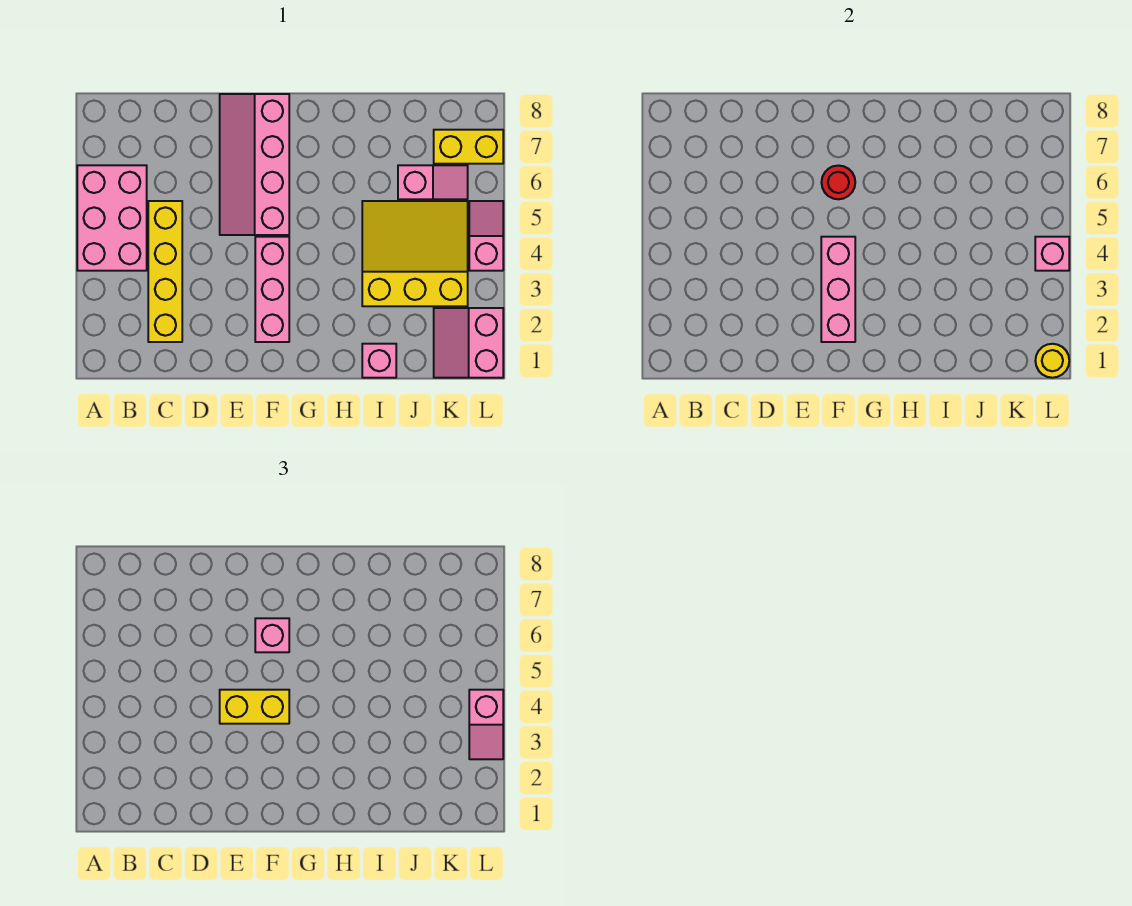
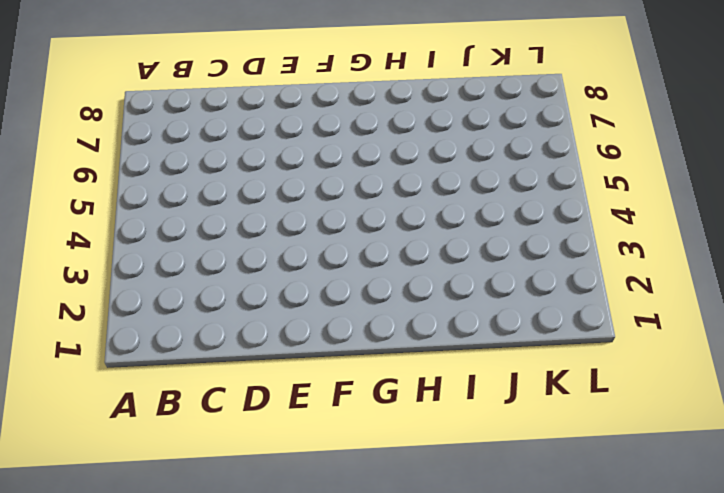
none -> pink brick A4:B6 level 1
none -> yellow brick C2:C5 level 1
none -> pink slope E5:F8 level 1 top F

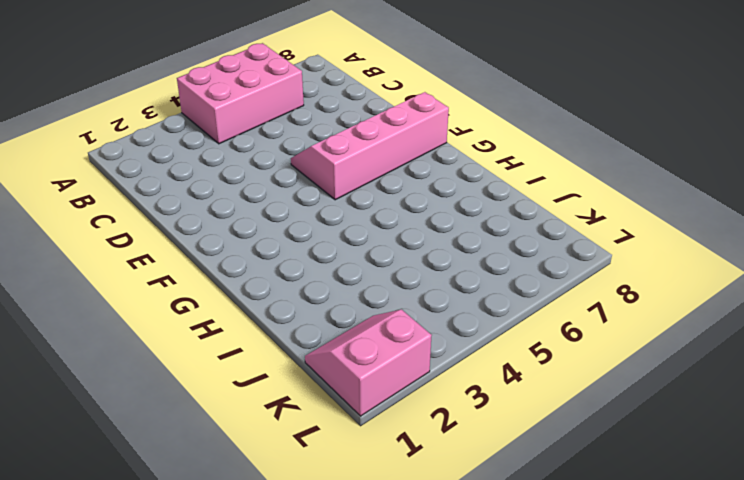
none -> yellow brick C2:C5 level 1
none -> pink brick F2:F4 level 1
none -> pink brick I1 level 1

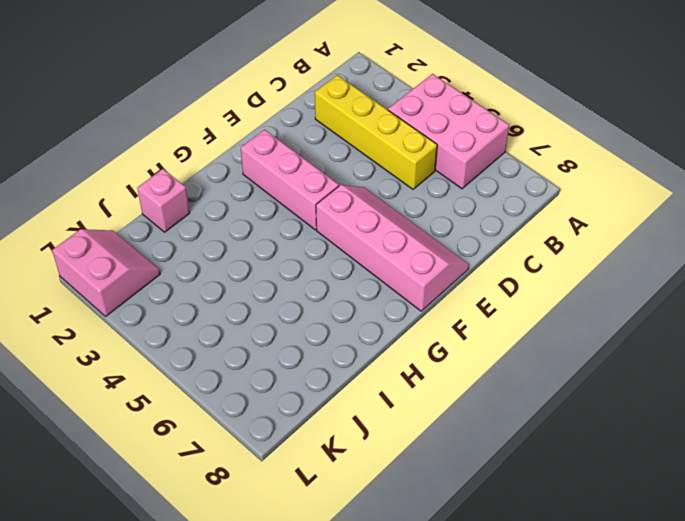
none -> yellow slope I3:K5 level 1 top 3
none -> pink slope J6:K6 level 1 top J
none -> yellow brick K7:L7 level 1

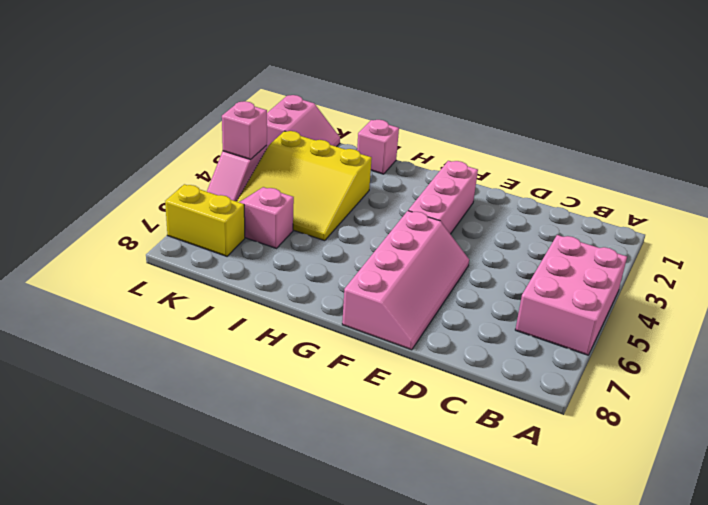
none -> yellow brick C2:C5 level 1
none -> pink brick F2:F4 level 2
none -> red round brick F6 level 2

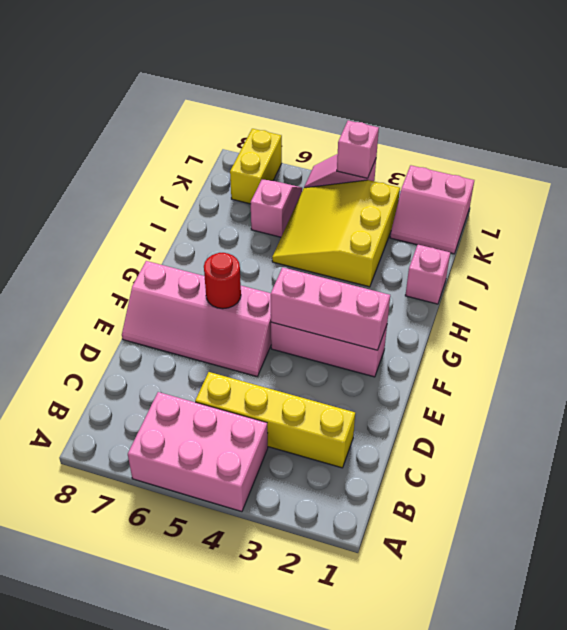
none -> yellow round brick L1 level 2
none -> yellow brick E4:F4 level 3
none -> pink brick F6 level 3

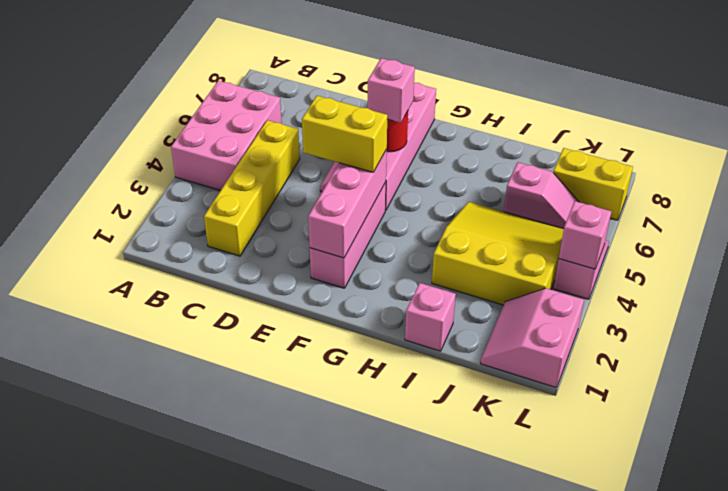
none -> yellow round brick L1 level 2
none -> pink slope L3:L4 level 3 top 4

